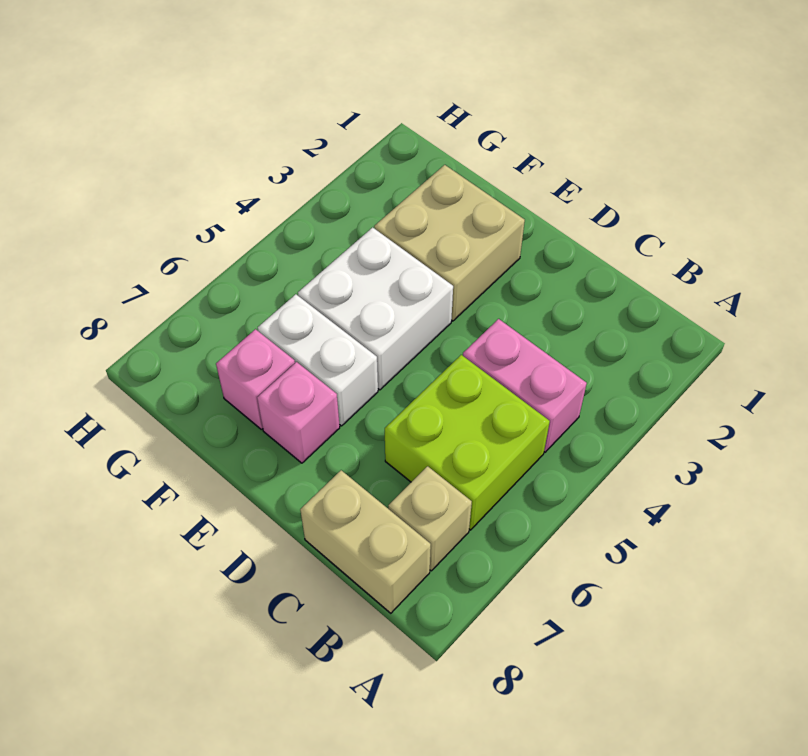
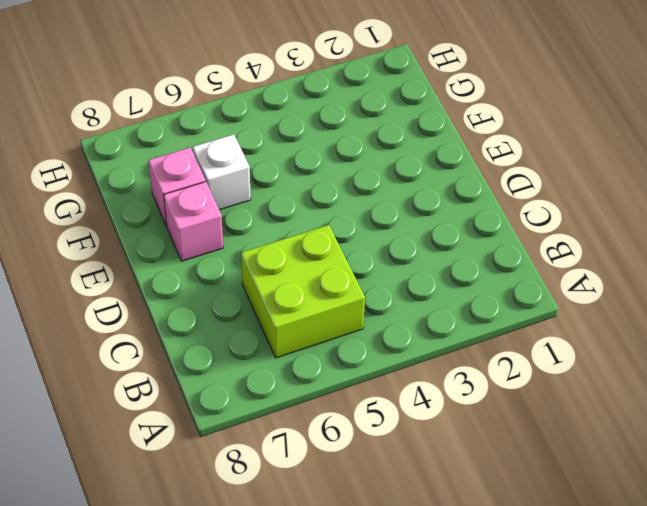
white brick F6 level 1 -> white brick E6:F6 level 1
none -> pink brick B4:C4 level 1
none -> tan brick B7 level 1

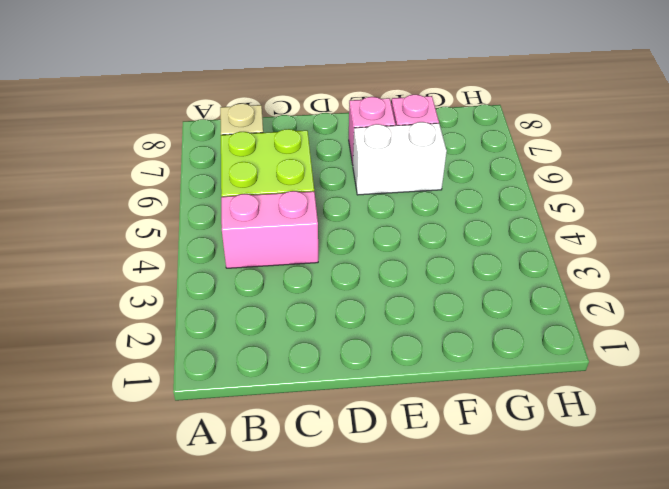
none -> tan brick B8:C8 level 1
none -> tan brick E2:F3 level 1

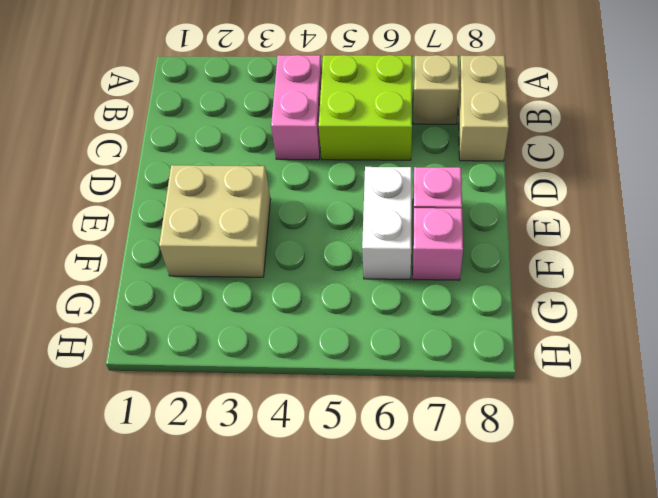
none -> white brick E4:F5 level 1

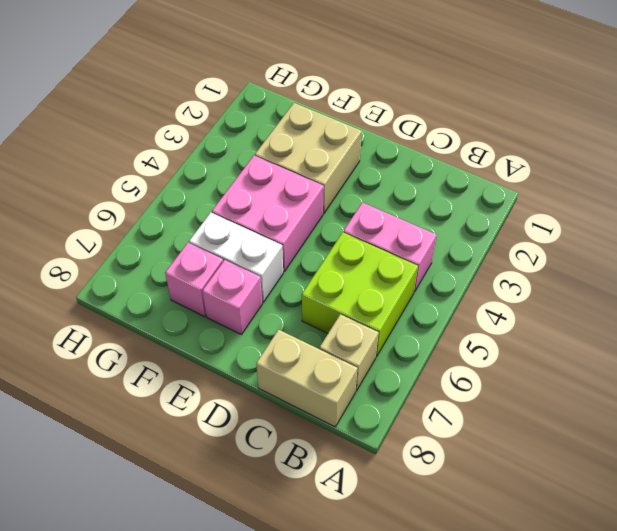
pink brick E4:F5 level 1 -> white brick E4:F5 level 1

